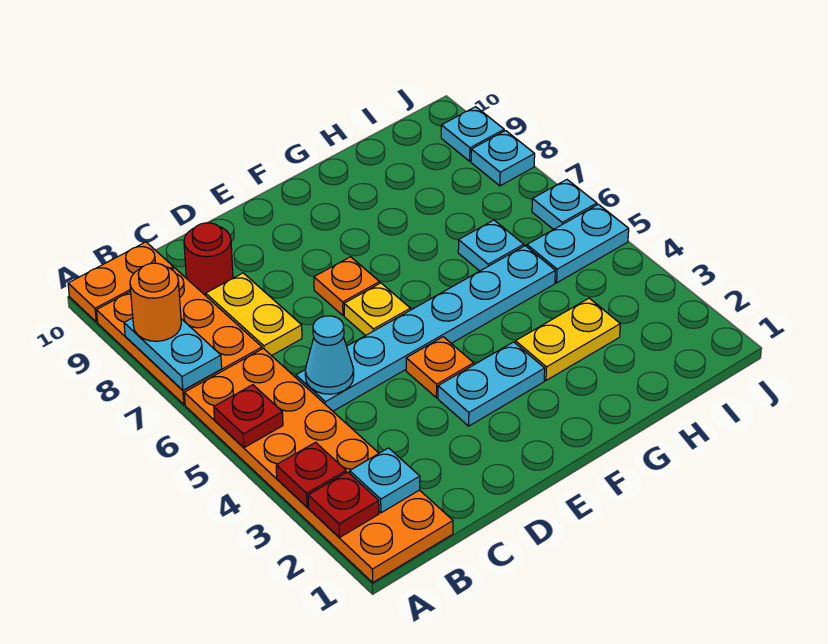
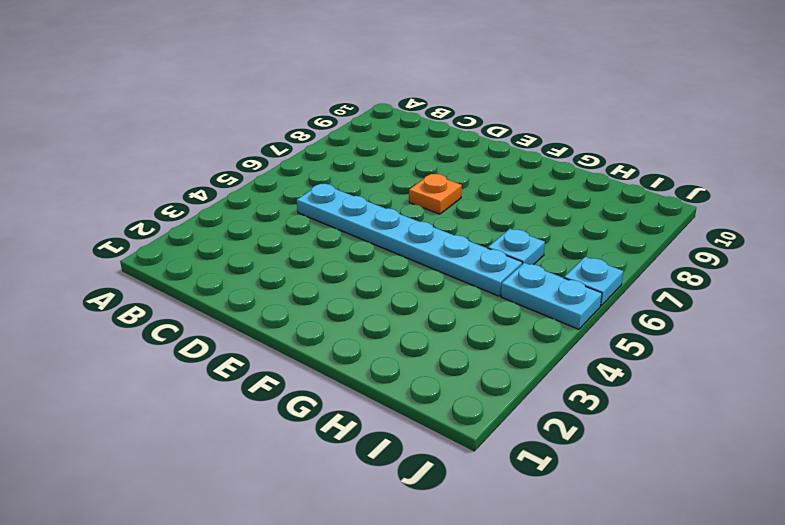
none -> orange plate A1:B6 level 1
none -> orange plate A7:B9 level 1
none -> orange plate A10:B10 level 1

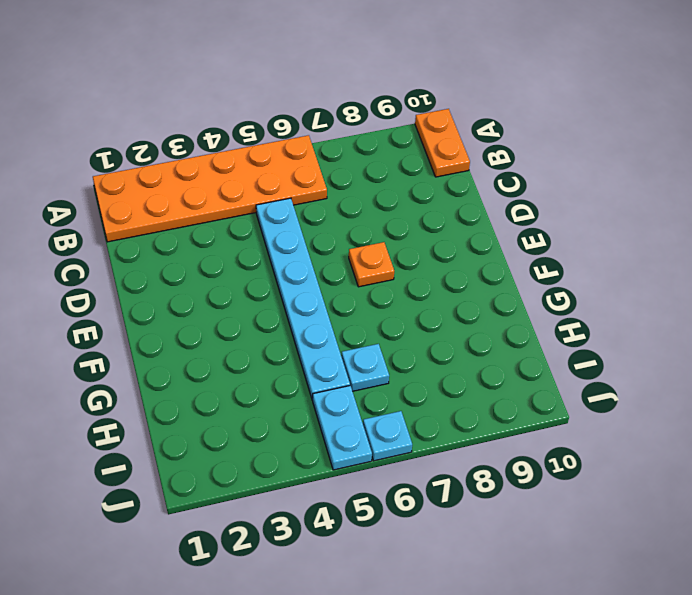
none -> orange plate A7:B9 level 1
none -> yellow plate C7:C8 level 1
none -> red round brick C9 level 1

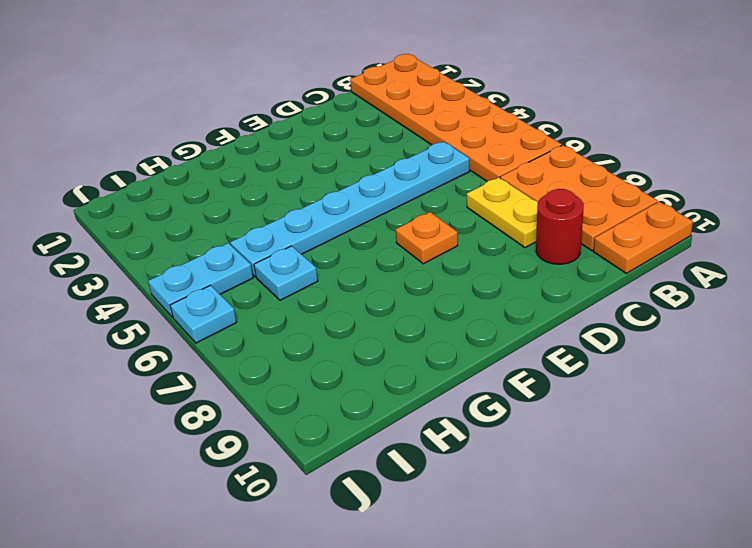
none -> cyan plate E3:F3 level 1
none -> orange plate E4 level 1
none -> yellow plate E6 level 1

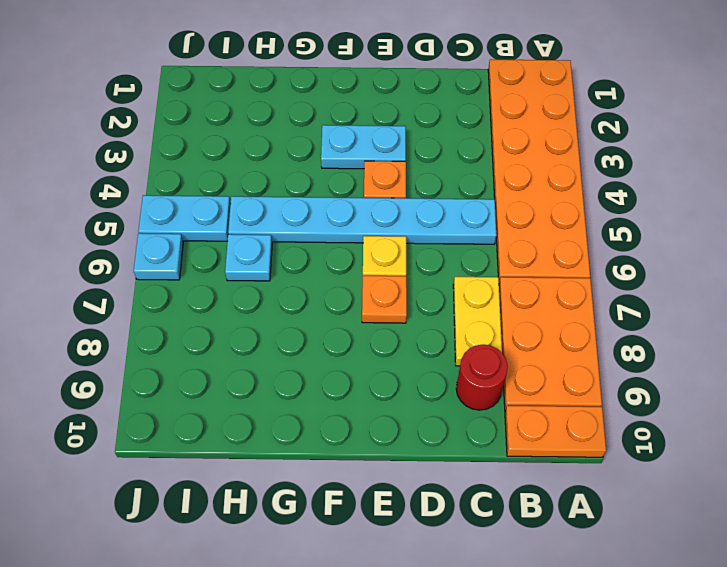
none -> yellow plate G3:H3 level 1
none -> cyan plate J8 level 1
none -> cyan plate J9 level 1

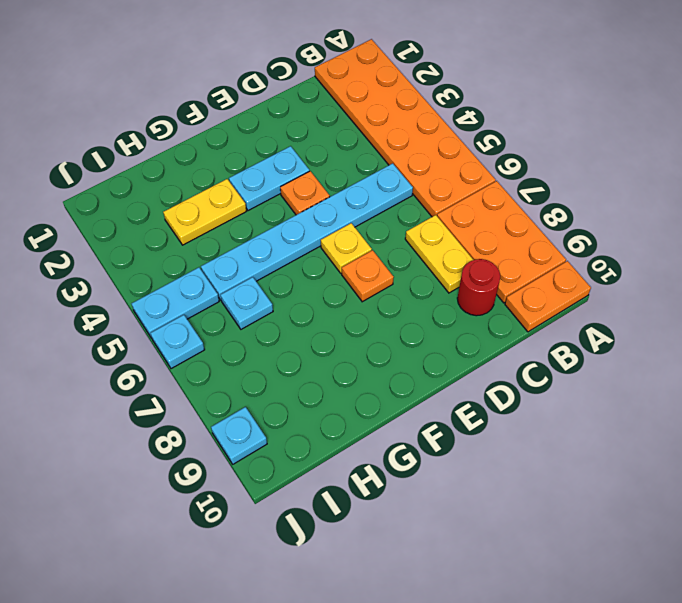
none -> cyan plate J8 level 1
none -> red plate A2 level 2
none -> red plate A3 level 2

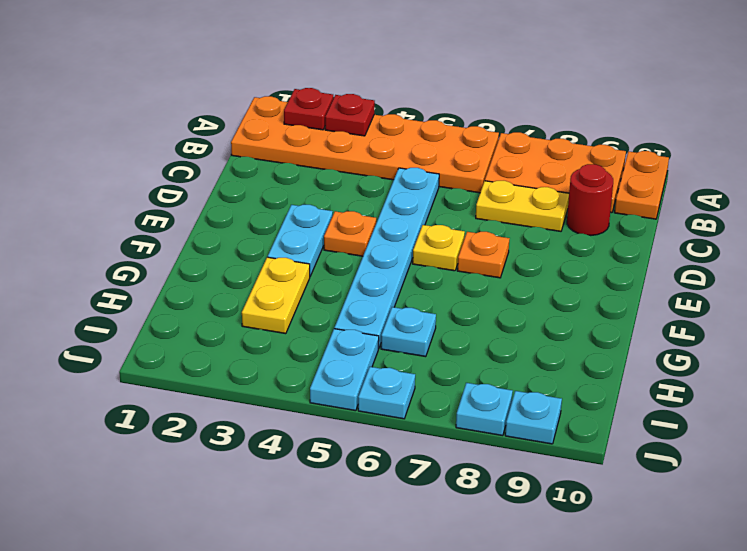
none -> red plate A5 level 2
none -> cyan plate A7:A8 level 2
none -> cyan plate B2 level 2

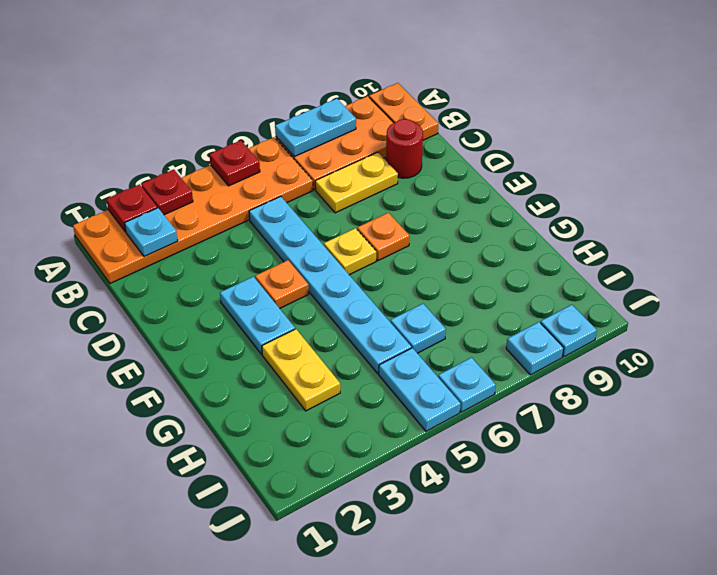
none -> cyan cone C5 level 2
none -> orange round brick A8 level 3

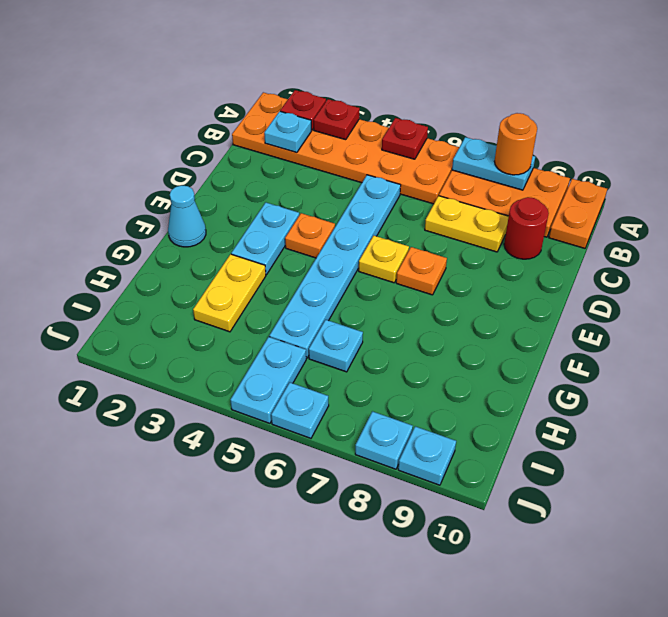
cyan cone F1 level 1 -> cyan cone C5 level 2

